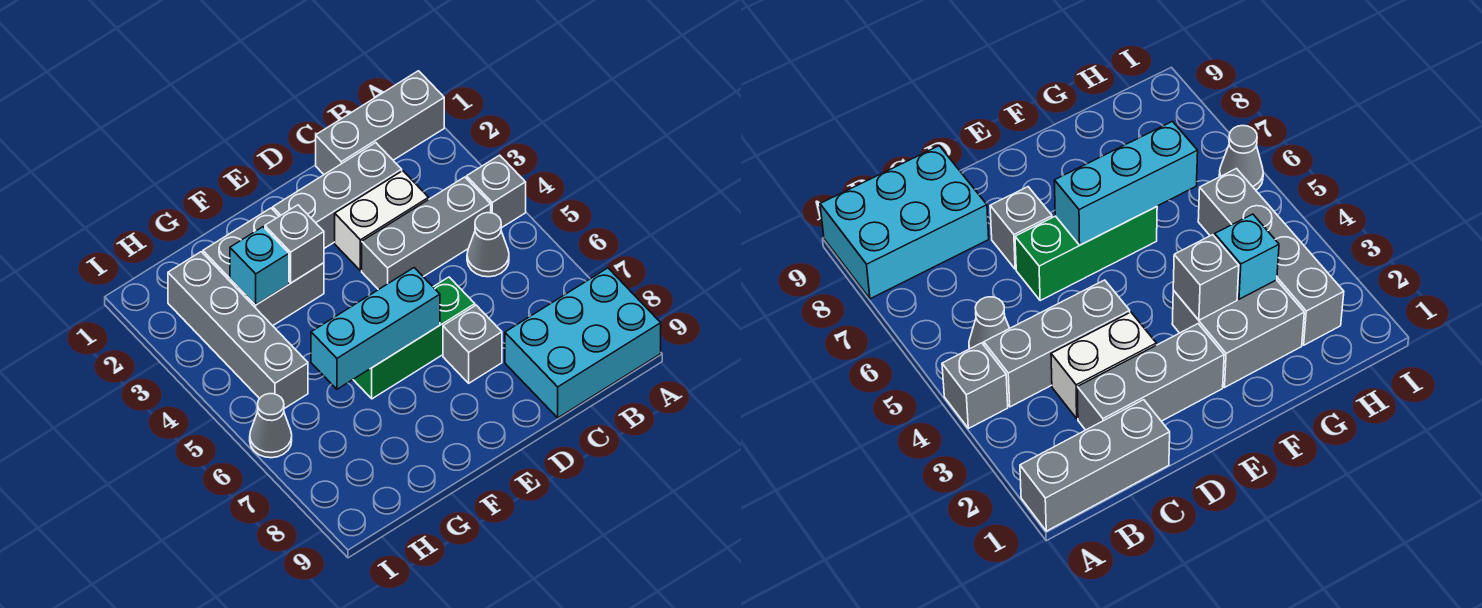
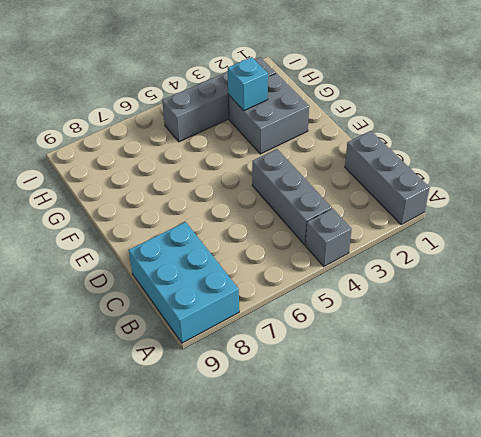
none -> grey cone B5 level 1
none -> grey brick C2:E2 level 1
none -> white brick C3:D3 level 1

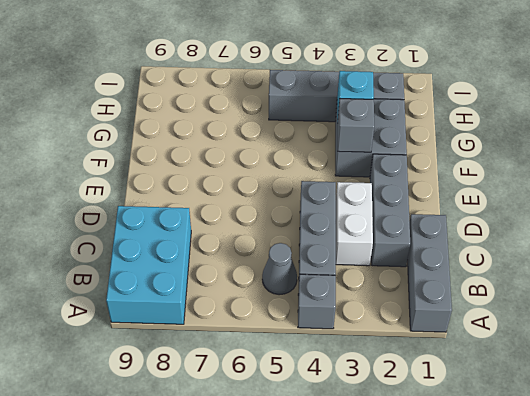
none -> green brick D6:F6 level 1
none -> grey brick D7 level 1
none -> grey cone I6 level 1

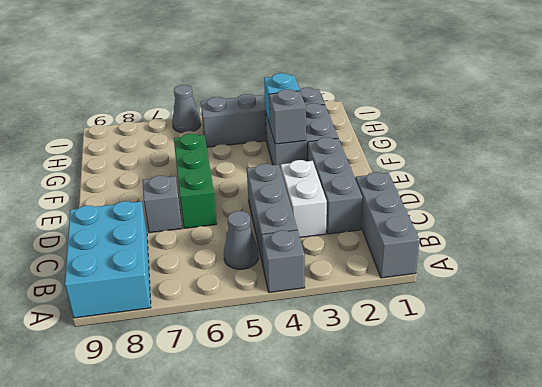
none -> cyan brick E6:G6 level 2

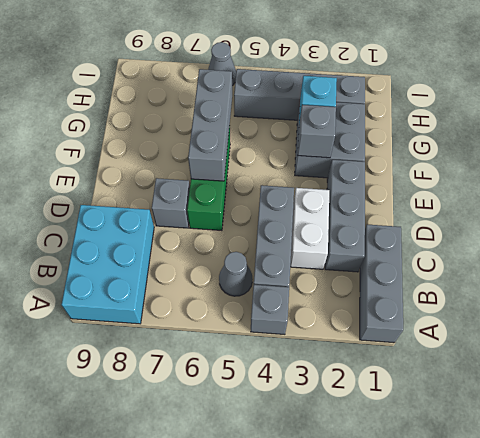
grey brick E6:G6 level 2 -> cyan brick E6:G6 level 2

